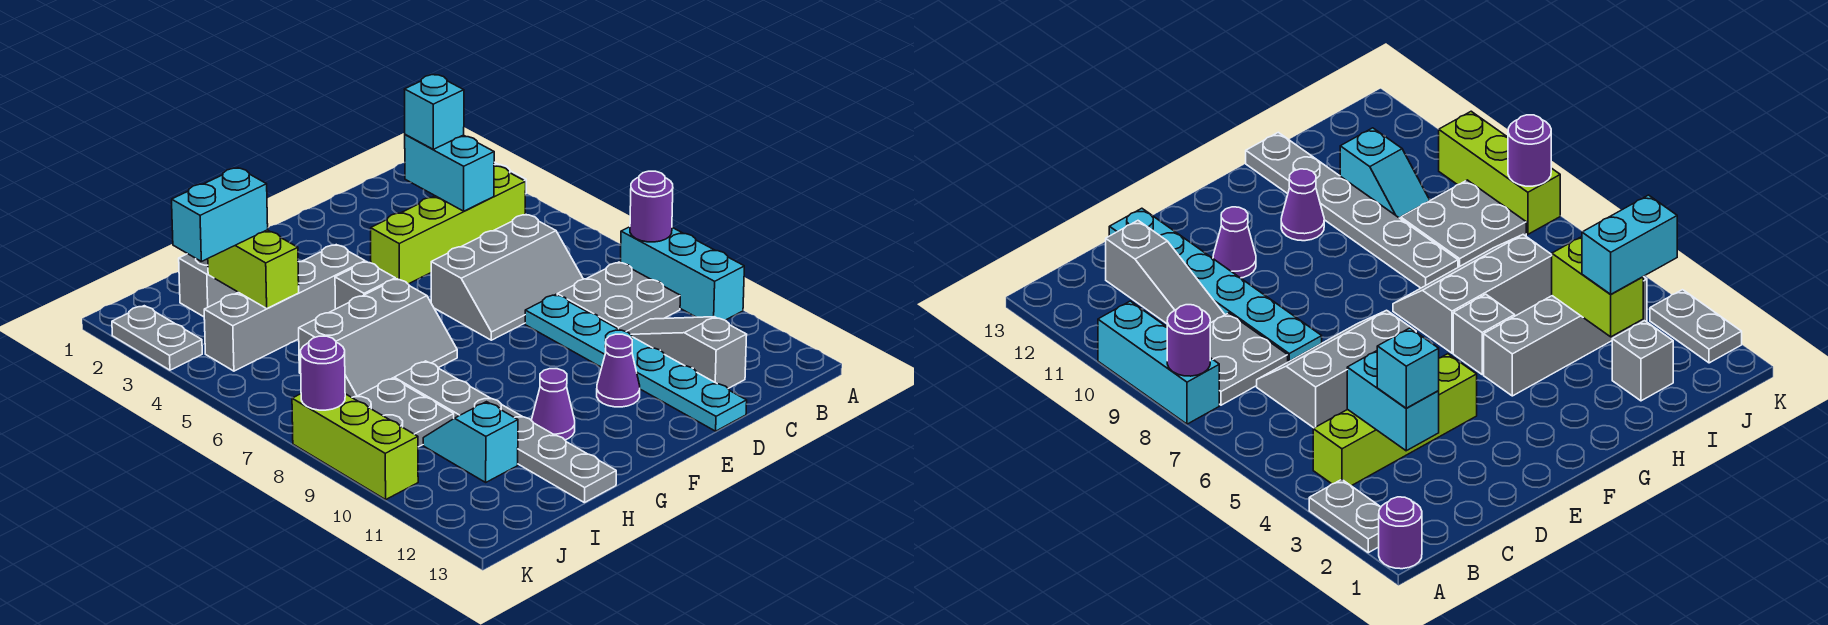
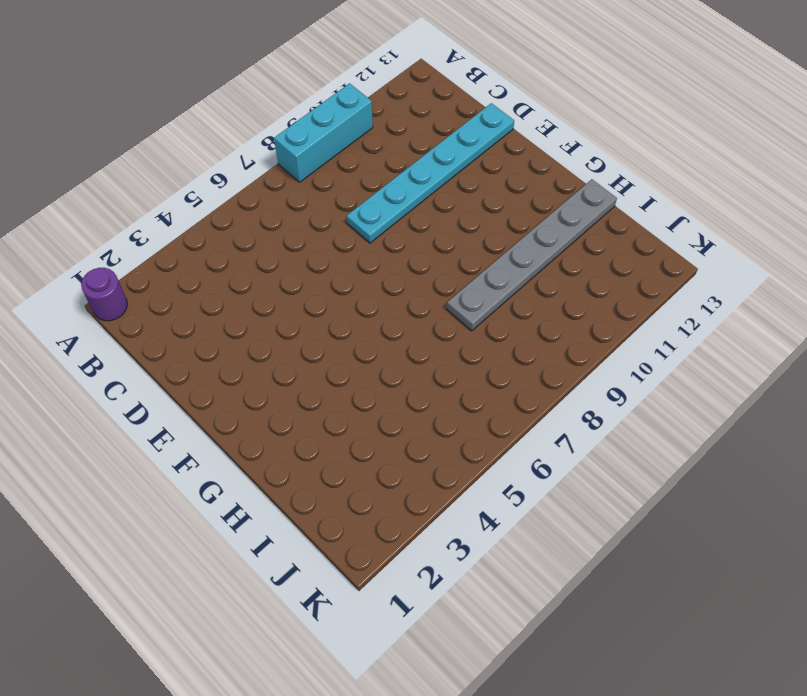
none -> grey plate A2:A3 level 1
none -> lime brick B4:E4 level 1
none -> grey plate B8:C9 level 1

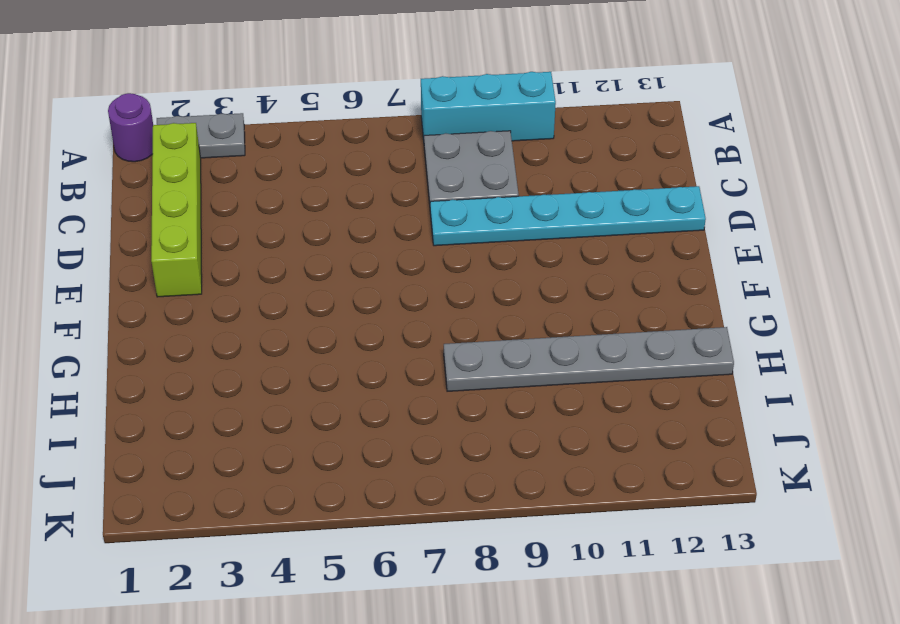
lime brick B2:E2 level 1 -> lime brick B4:E4 level 1
none -> grey slope C6:E7 level 1 top 6
none -> grey slope C10:C12 level 1 top 12
none -> purple cone E11 level 1

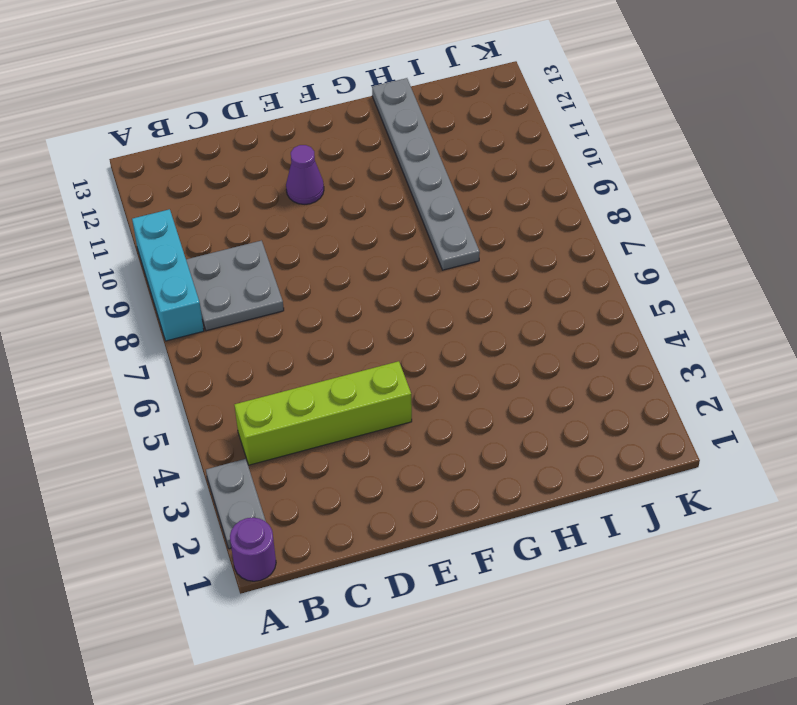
none -> grey slope C6:E7 level 1 top 6
none -> grey slope C10:C12 level 1 top 12
none -> cyan plate D8:D13 level 1

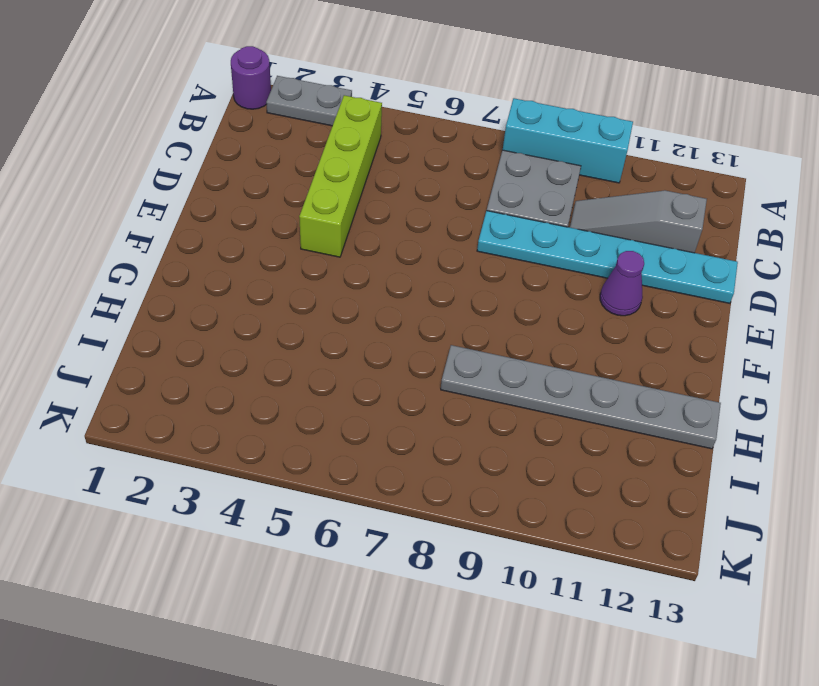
none -> grey slope C6:E7 level 1 top 6
none -> grey brick G4:J4 level 1
none -> grey brick G5 level 1

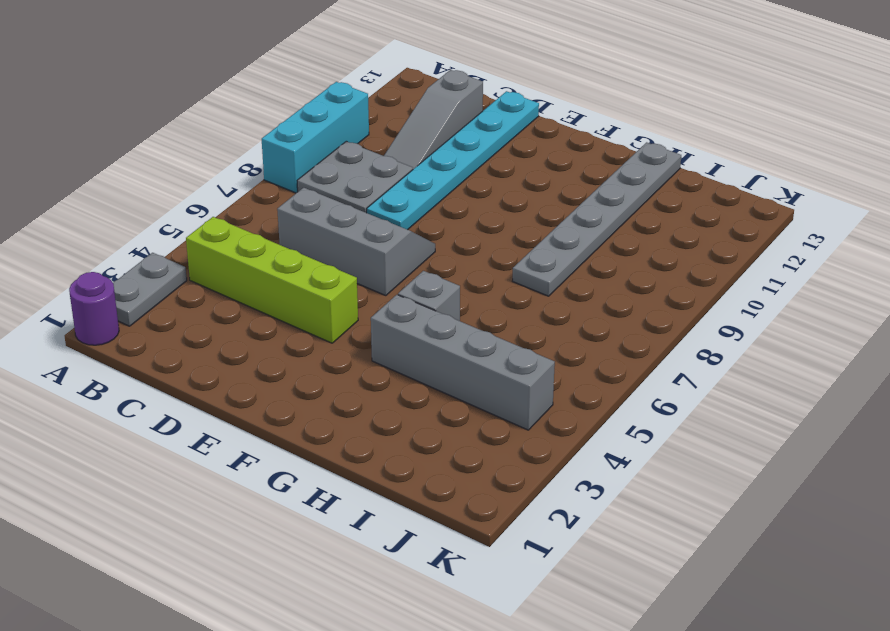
none -> purple cone E11 level 1
none -> grey slope G6:I7 level 1 top 6
none -> purple cone G11 level 1

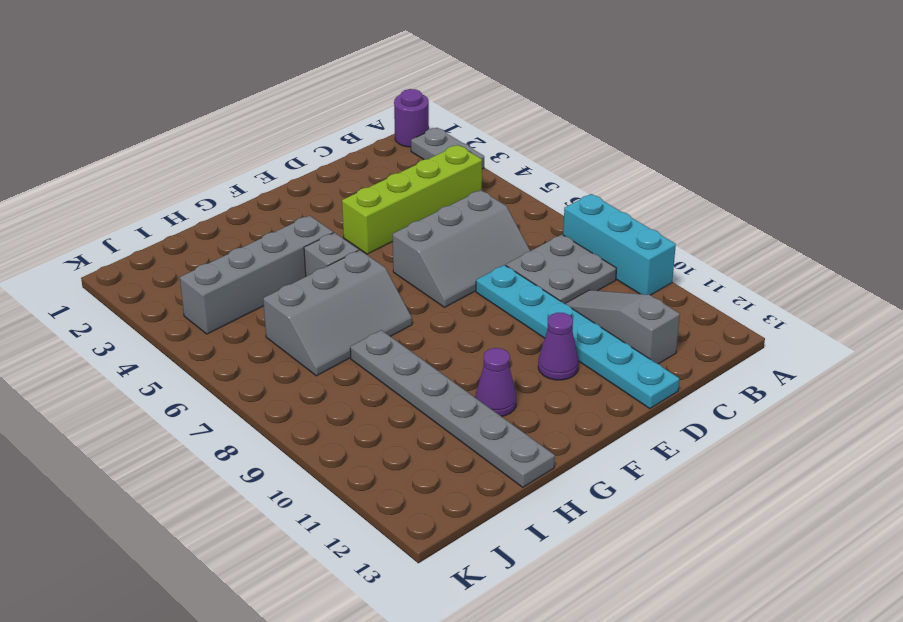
none -> grey brick I2 level 1
none -> grey plate I8:J9 level 1
none -> cyan slope I10:I11 level 1 top 11

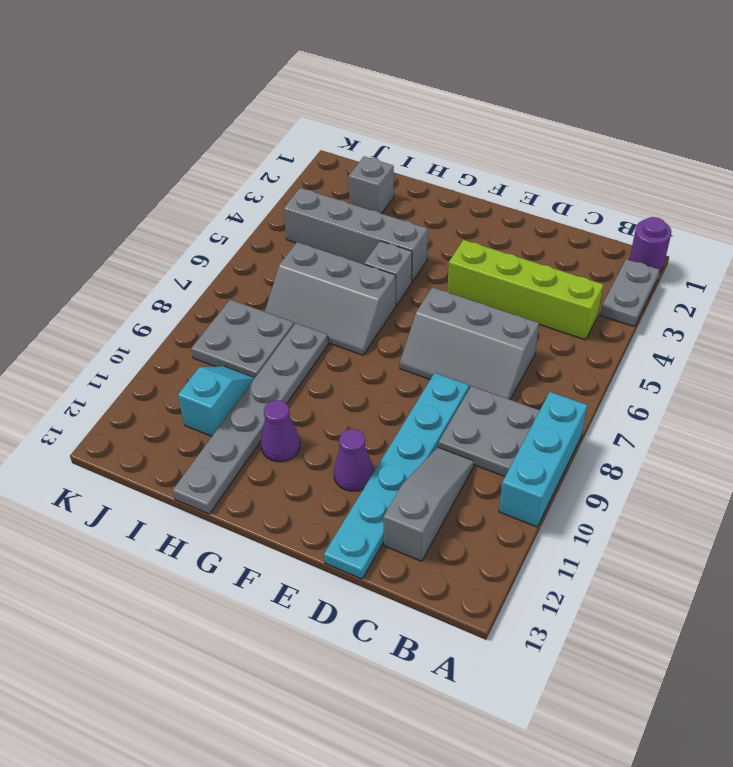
none -> grey plate K2:K3 level 1
none -> lime brick K8:K10 level 1
none -> purple round brick A8 level 2

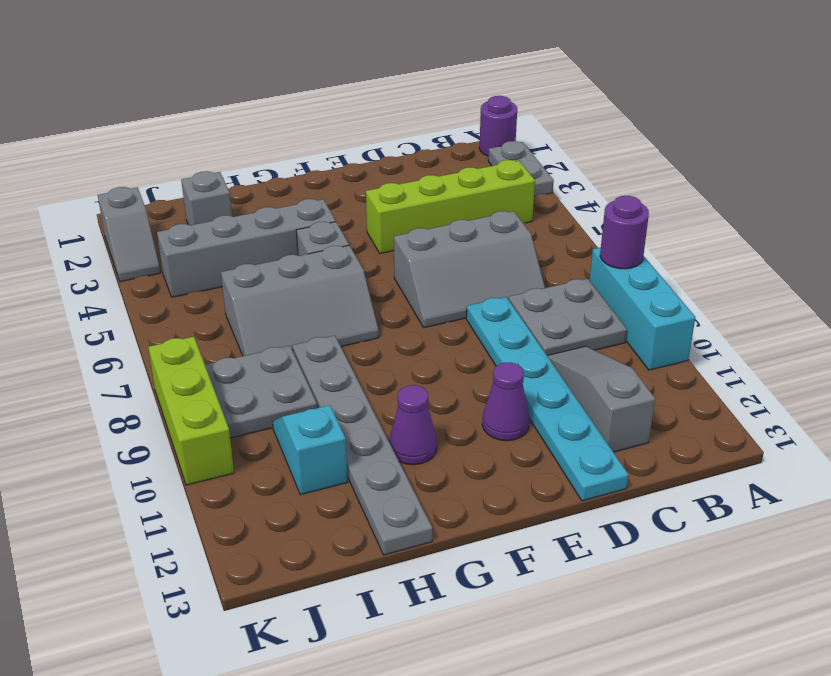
grey slope K2:K3 level 1 top 2 -> grey plate K2:K3 level 1
none -> cyan brick C3:C4 level 2
none -> lime brick I3:I4 level 2
none -> purple round brick K8 level 2

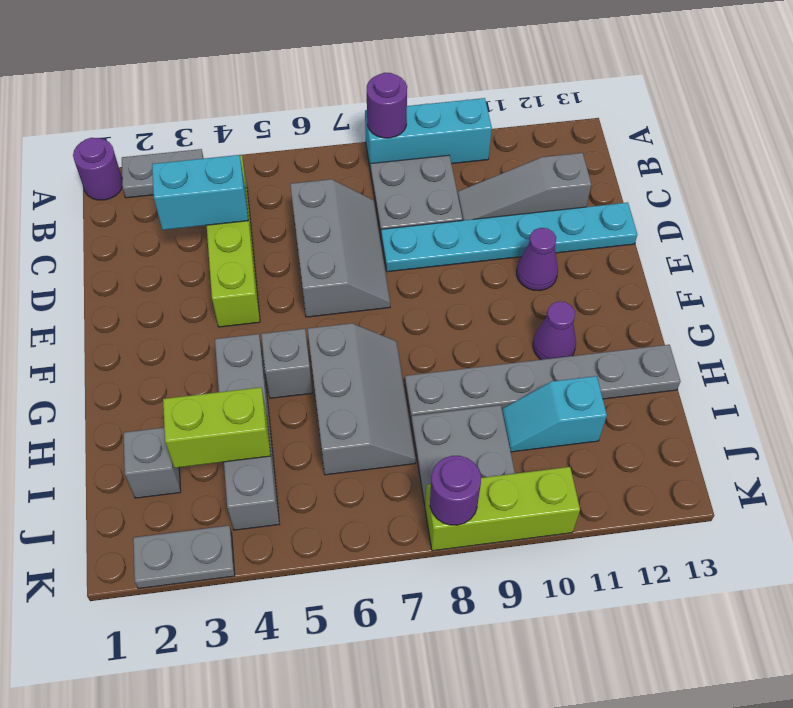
none -> cyan brick C3 level 3
none -> cyan brick I3:J3 level 3

